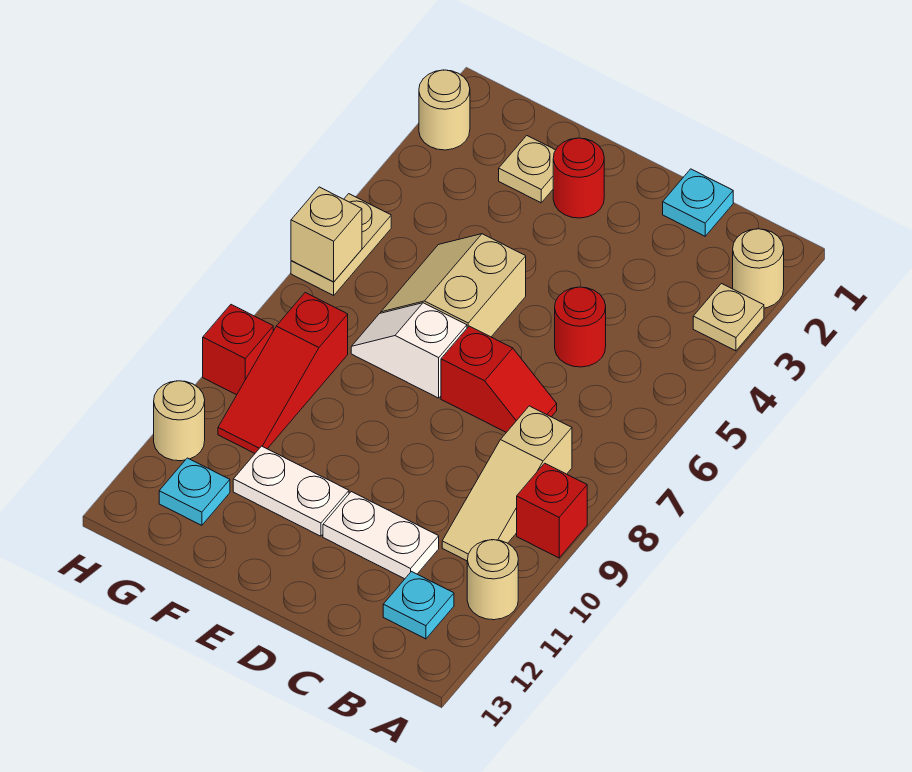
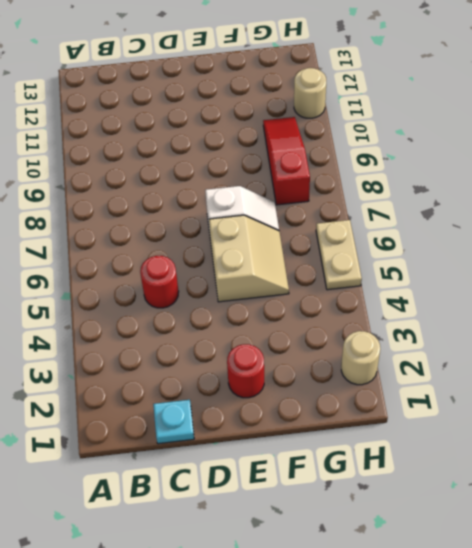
none -> tan round brick A2 level 1
none -> tan plate A3 level 1
none -> red brick A9 level 1

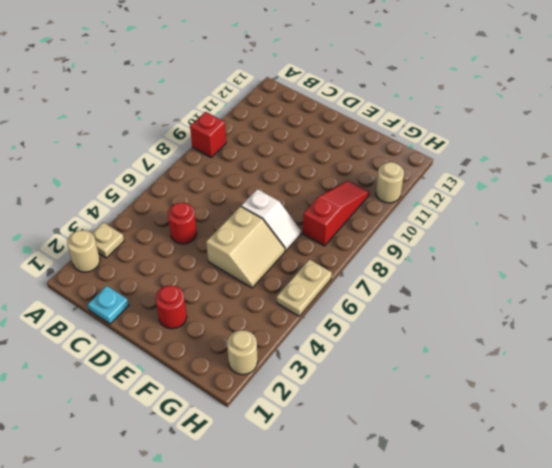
none -> tan round brick A11 level 1
none -> tan slope B8:B10 level 1 top 8
none -> cyan plate B12 level 1

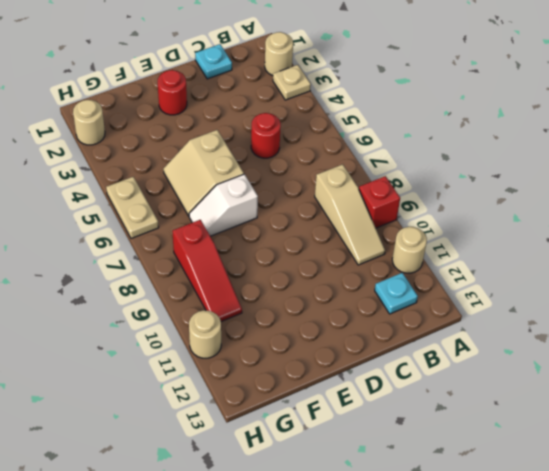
none -> red slope C7:D7 level 1 top D
none -> white plate C11:D11 level 1
none -> white plate E11:F11 level 1

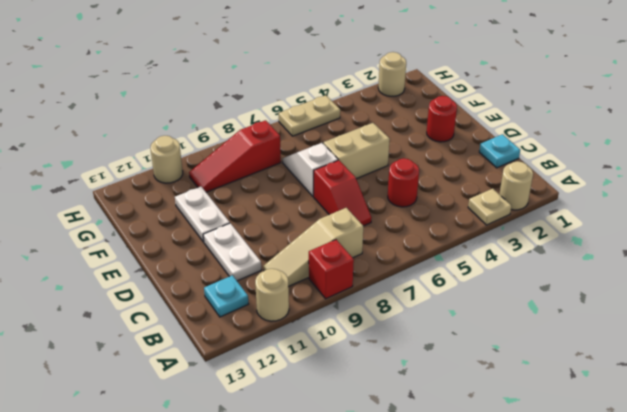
none -> tan plate F2 level 1
none -> cyan plate G12 level 1
none -> red brick H9 level 1

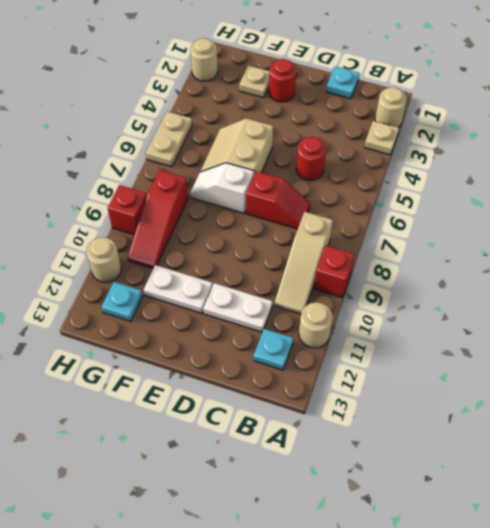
none -> tan brick H6 level 2

